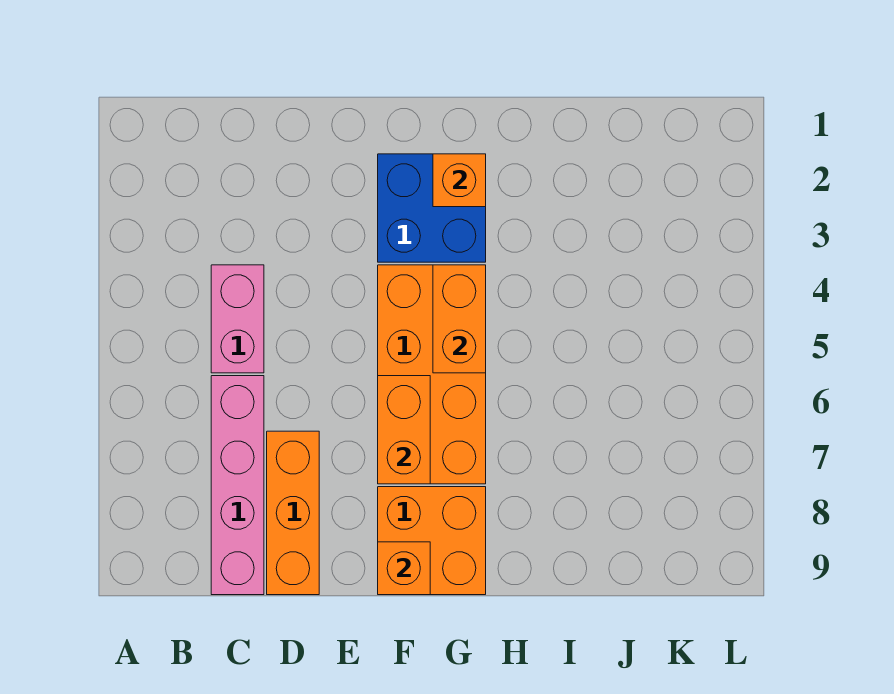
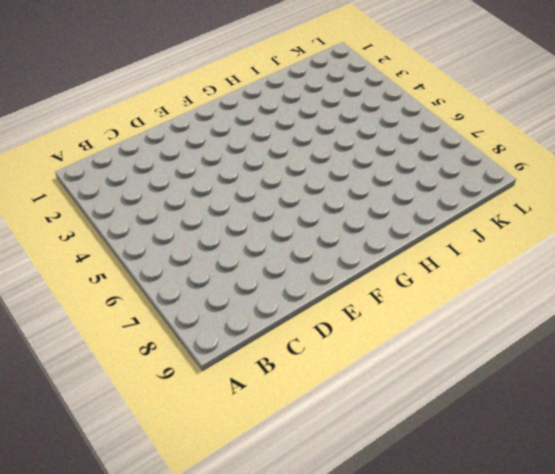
none -> pink brick C4:C5 level 1
none -> pink brick C6:C9 level 1

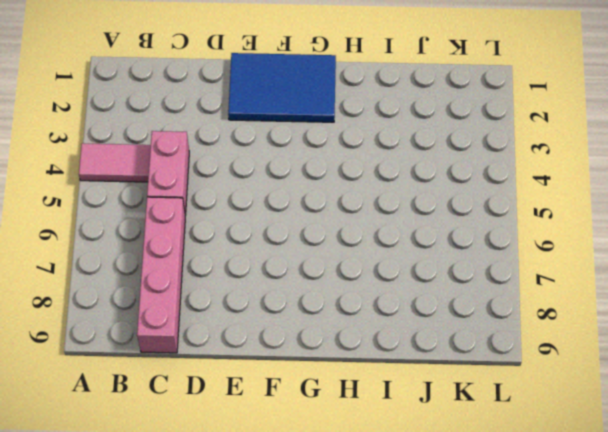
pink tile A4:B4 level 1 -> none
blue tile E1:G2 level 1 -> blue brick F2:G3 level 1
none -> orange brick D7:D9 level 1
none -> orange brick F4:G7 level 1

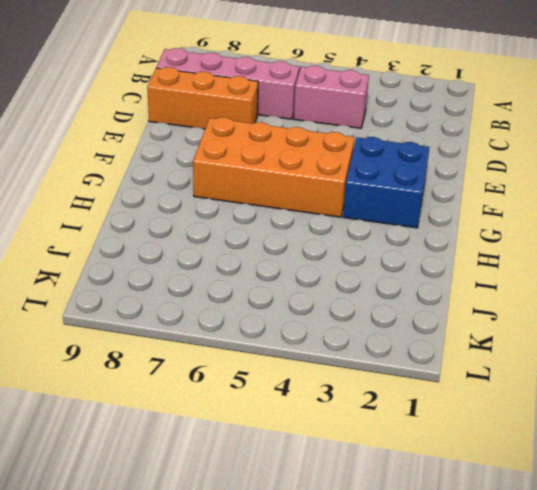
none -> orange brick F8:G9 level 1
none -> orange brick F6:F7 level 2

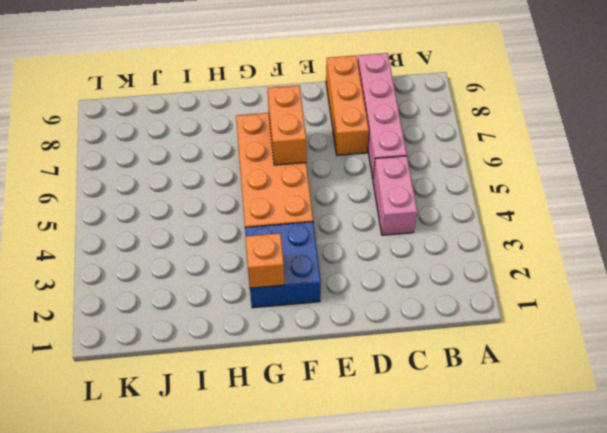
none -> orange brick F8:G9 level 1
none -> orange brick F9 level 2

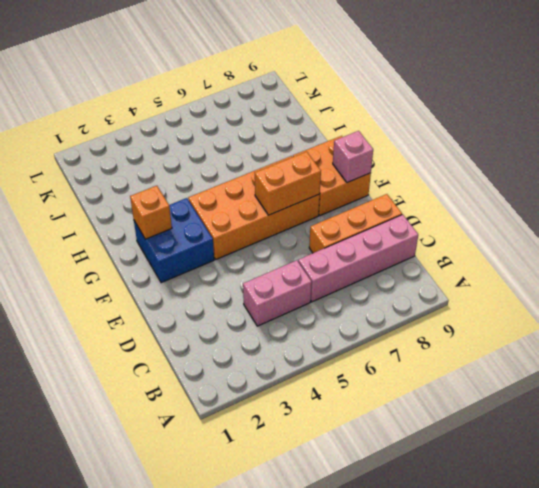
pink brick F9 level 2 -> orange brick F9 level 2
none -> orange brick G4:G5 level 2

